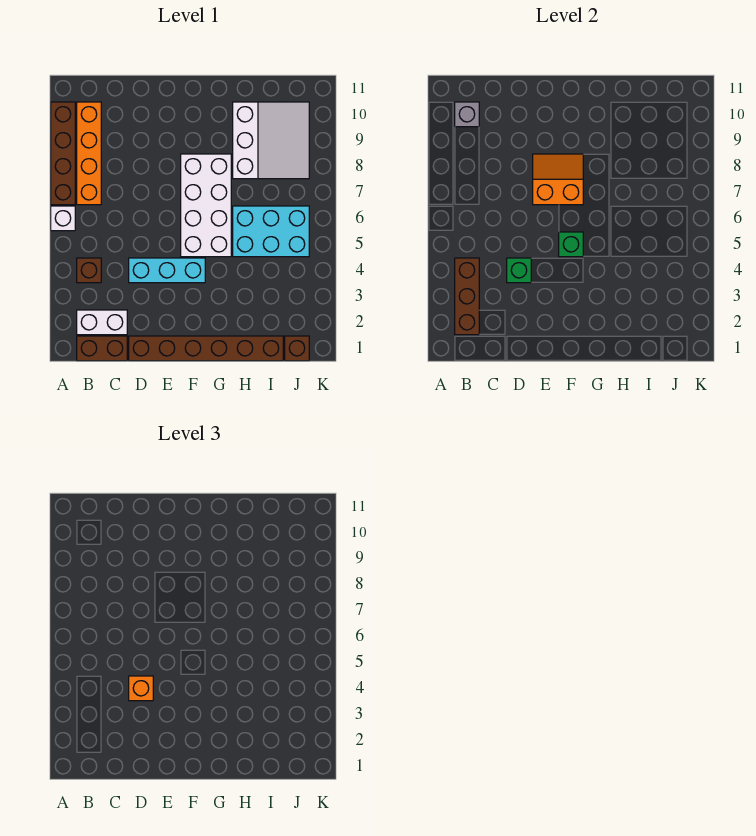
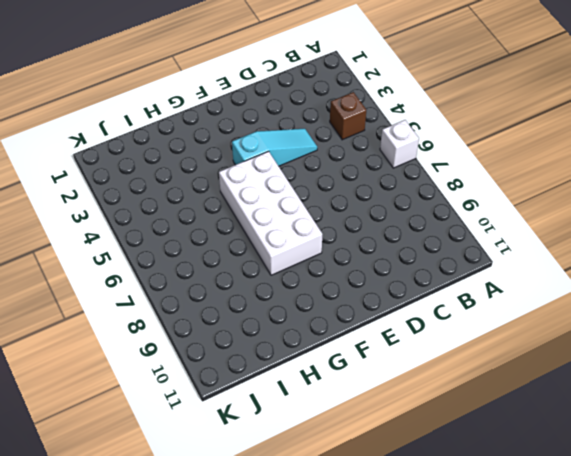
cyan slope D4:F4 level 1 top F -> cyan brick D4:F4 level 1
none -> brown brick A7:A10 level 1
none -> brown brick B1:C1 level 1
none -> white brick B2:C2 level 1

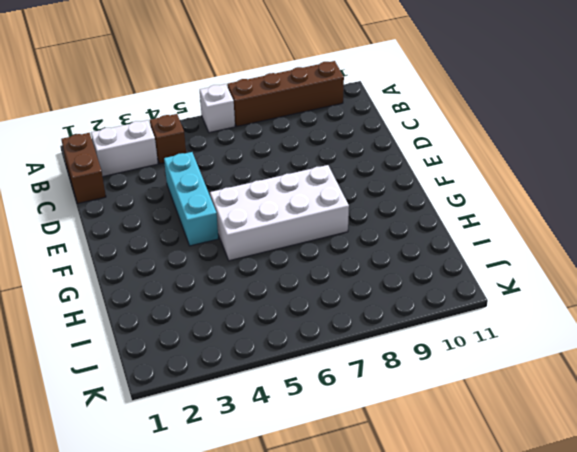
white brick B2:B3 level 1 -> white brick B2:C2 level 1
none -> orange brick B7:B10 level 1
none -> brown brick D1:I1 level 1
none -> cyan brick H5:J6 level 1

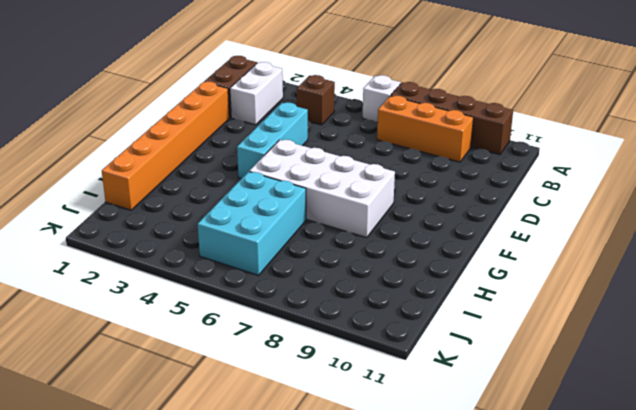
orange brick B7:B9 level 1 -> orange brick B7:B10 level 1
orange brick D1:I1 level 1 -> brown brick D1:I1 level 1
none -> white slope H8:J10 level 1 top H
none -> brown brick J1 level 1
none -> brown brick B2:B4 level 2

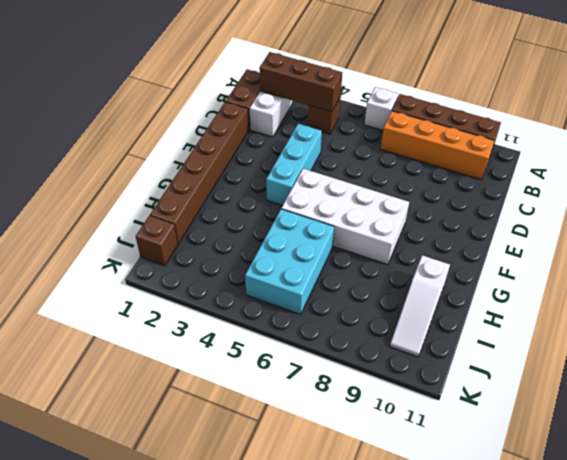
white slope H10:J10 level 1 top H -> white slope H8:J10 level 1 top H
none -> grey brick B10 level 2
none -> green brick D4 level 2
none -> orange slope E7:F8 level 2 top 7

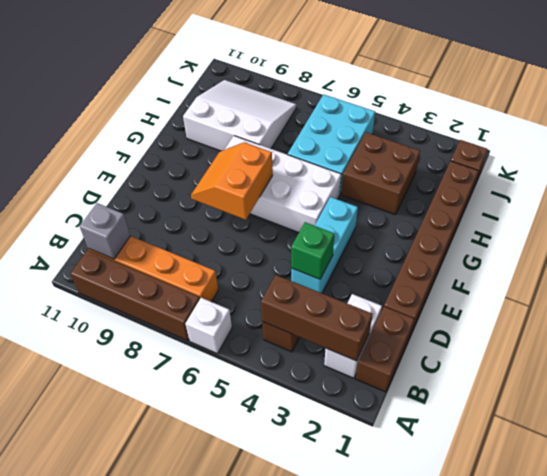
brown brick H3:I4 level 1 -> none
none -> green brick F5 level 2
none -> orange brick D4 level 3

